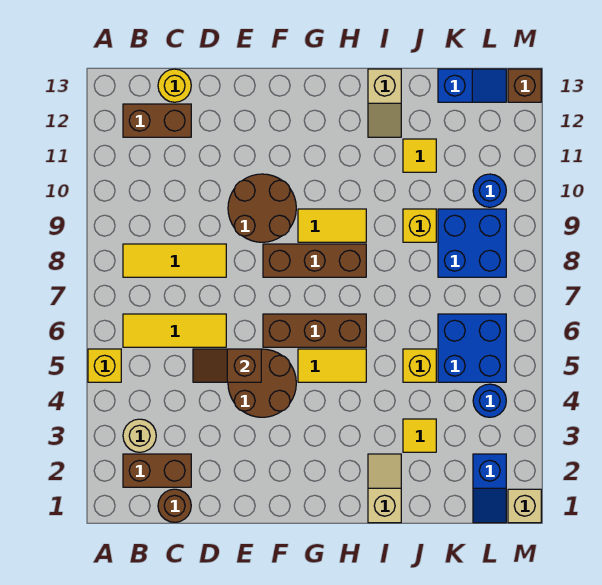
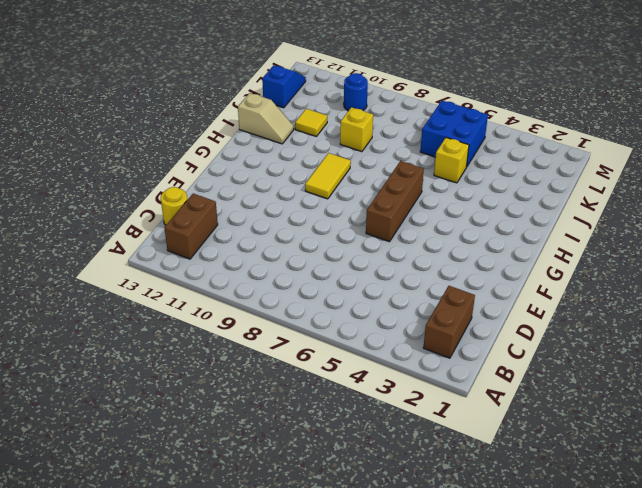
none -> yellow brick A5 level 1
none -> tan round brick B3 level 1
none -> yellow tile B6:D6 level 1

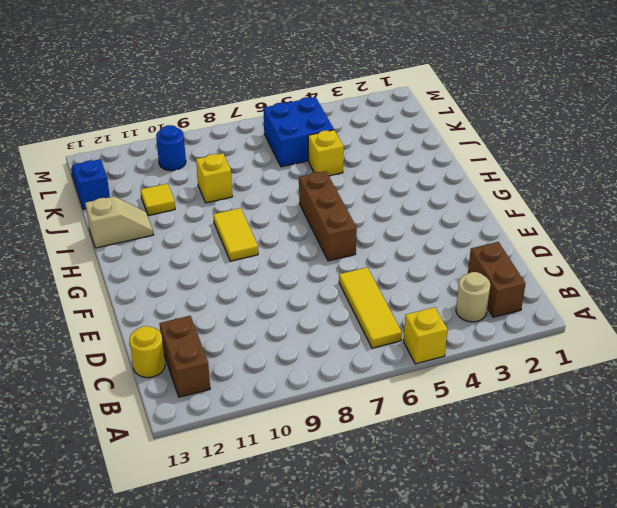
none -> yellow tile B8:D8 level 1
none -> brown round brick C1 level 1
none -> brown round brick E4:F5 level 1

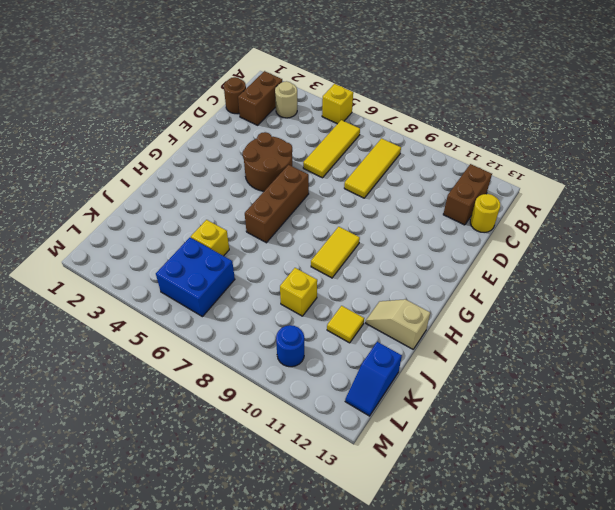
none -> brown round brick E9:F10 level 1
none -> brown brick F8:H8 level 1
none -> yellow tile G5:H5 level 1

